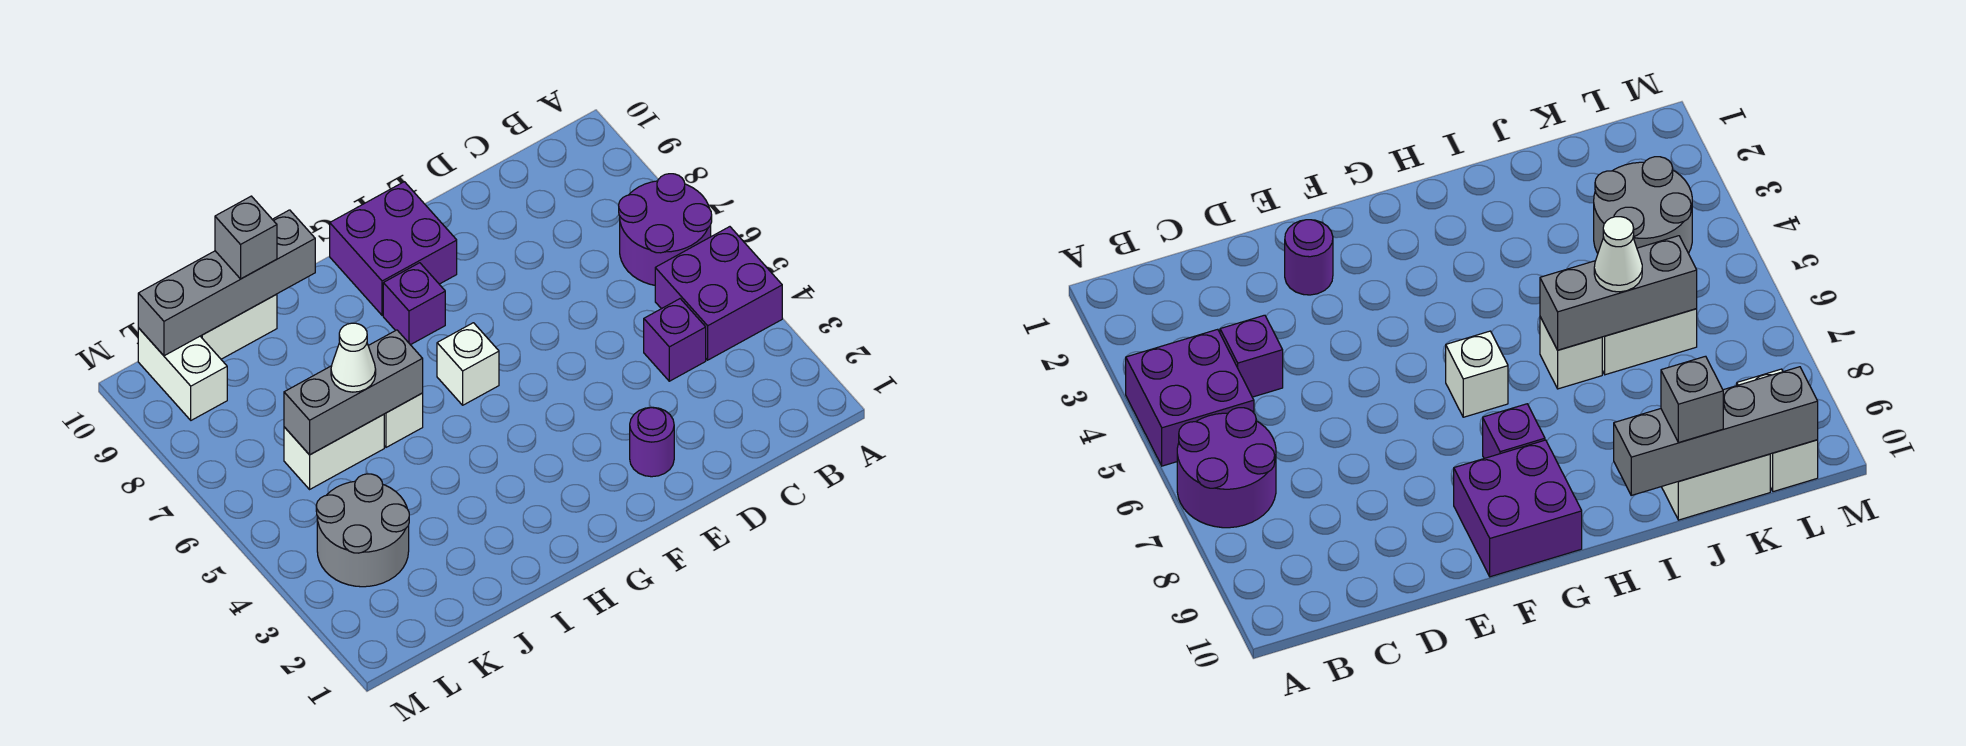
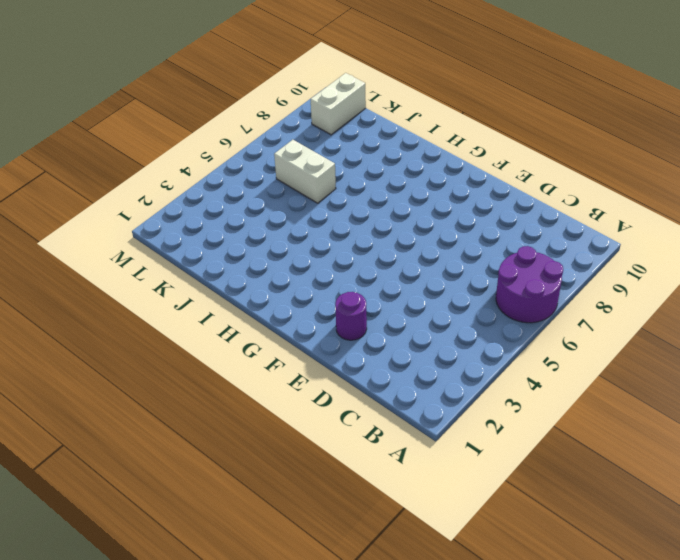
none -> purple brick A4:B5 level 1
none -> purple brick C4 level 1
none -> purple brick F9:G10 level 1

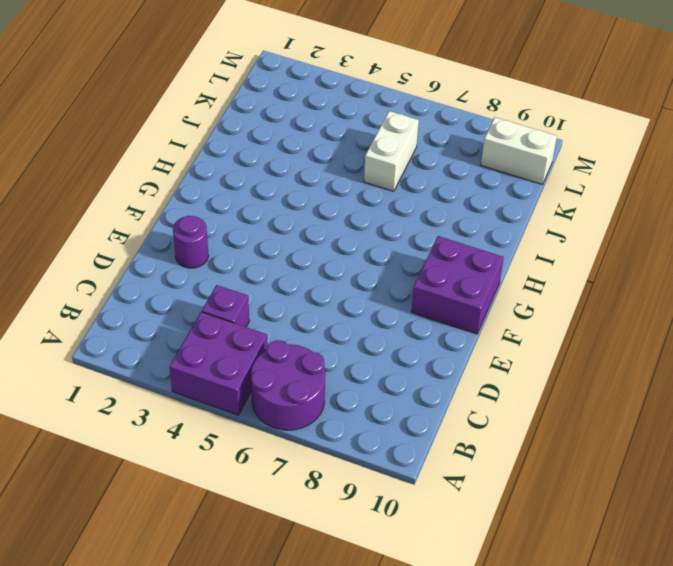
none -> white brick G6 level 1
none -> purple brick G8 level 1
none -> white brick I6 level 1

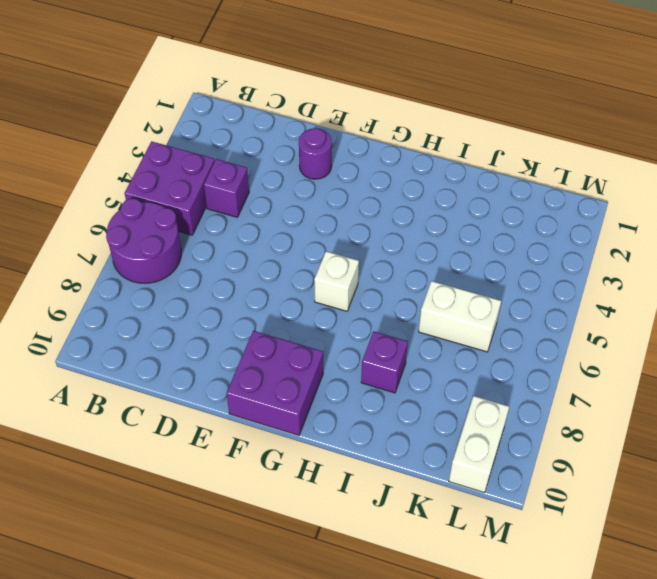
purple brick I8 level 1 -> purple brick G8 level 1
none -> white brick I6 level 1
none -> white brick J10:K10 level 1
none -> grey round brick K3:L4 level 1

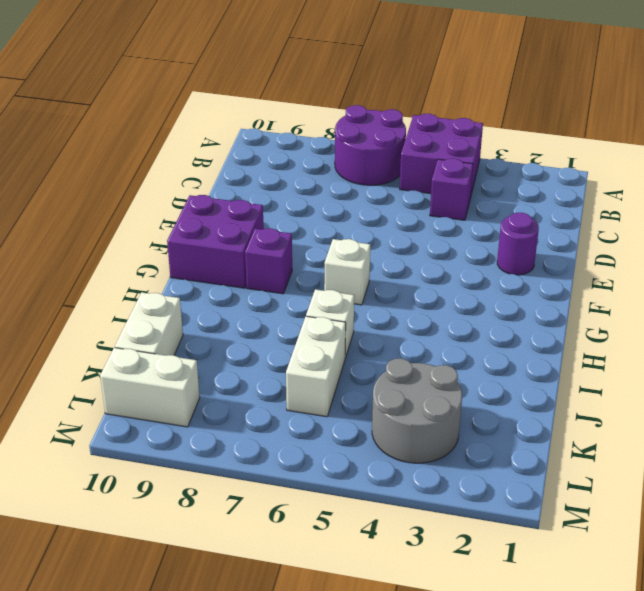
none -> grey brick I6:K6 level 2
none -> grey brick I10:L10 level 2
none -> white cone J6 level 3

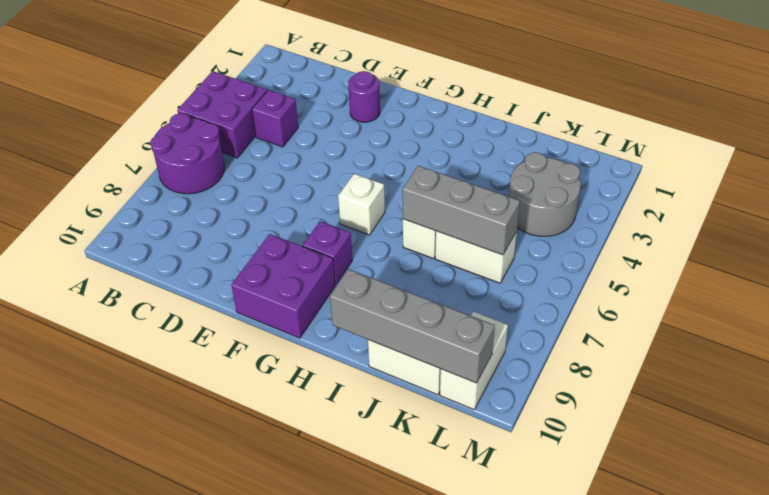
none -> white cone J6 level 3
none -> grey brick J10 level 3

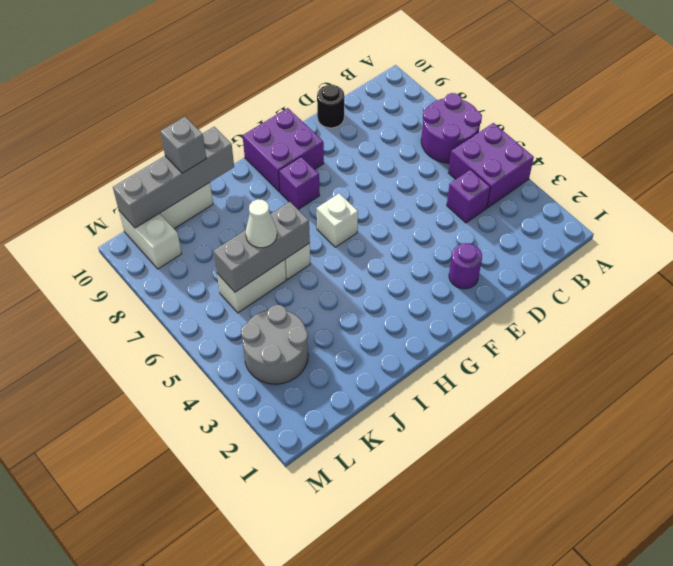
black round brick D10 level 1 -> none

